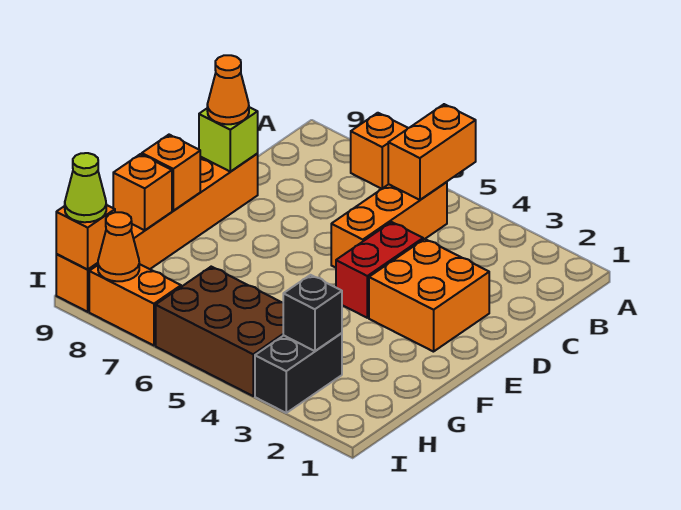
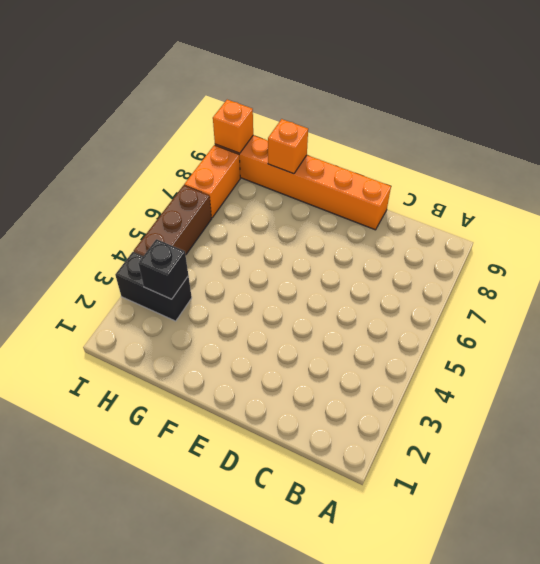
brown brick I4:I6 level 1 -> brown brick H4:I6 level 1
none -> orange brick A7 level 1
none -> orange brick B5:D5 level 1
none -> orange brick D2:E3 level 1

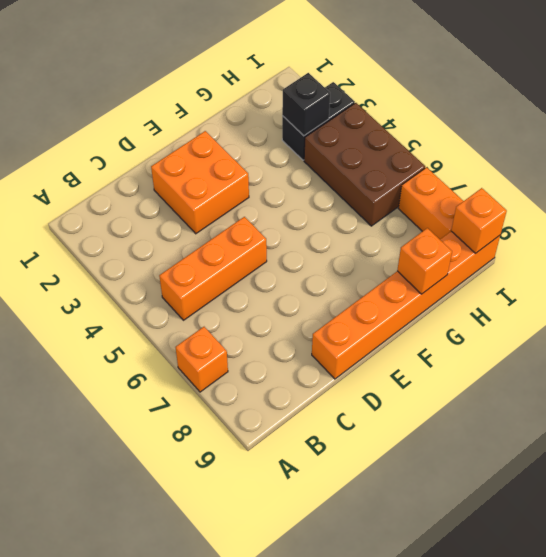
none -> red brick D4:E4 level 1
none -> orange brick A5:B5 level 2
none -> lime brick D9 level 2

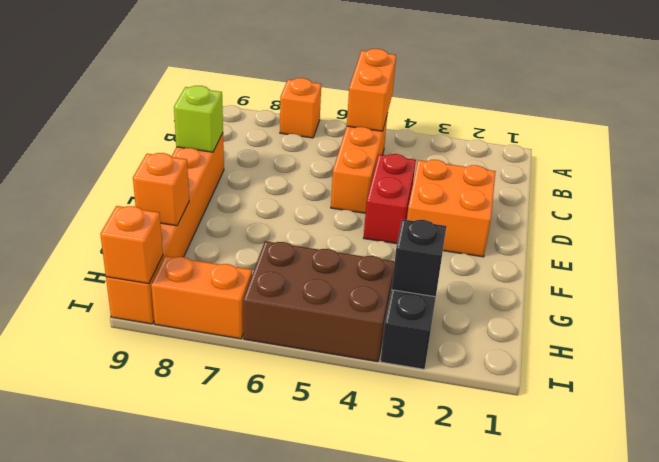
none -> orange brick F9 level 2
none -> orange cone I8 level 2
none -> orange cone D9 level 3

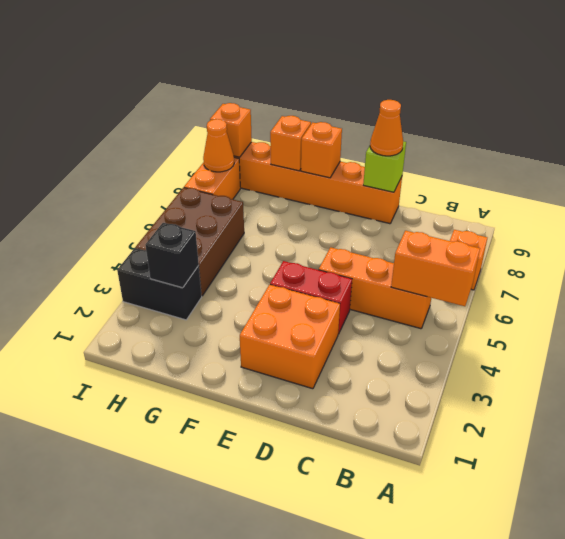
none -> lime cone I9 level 3

